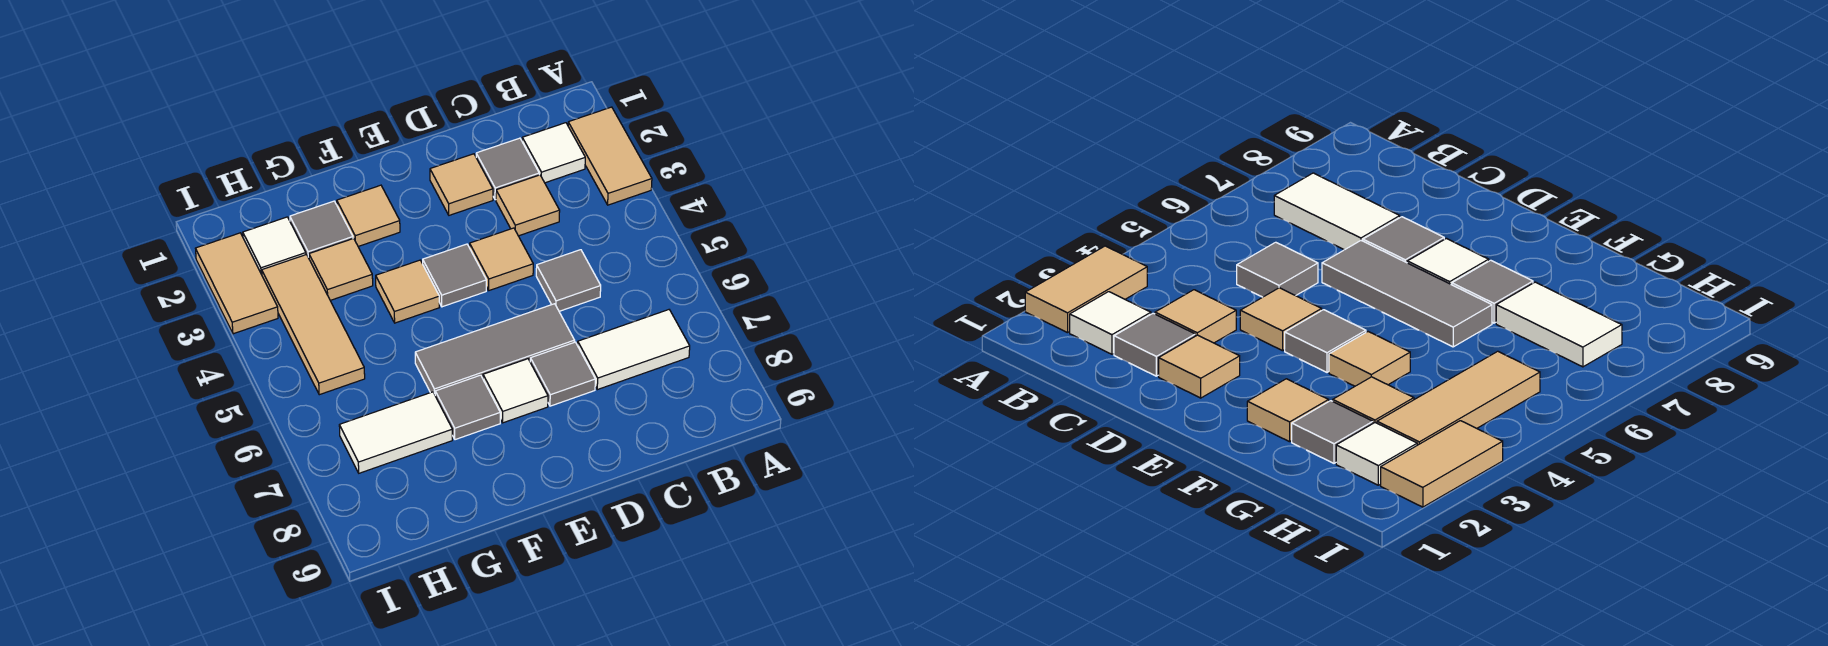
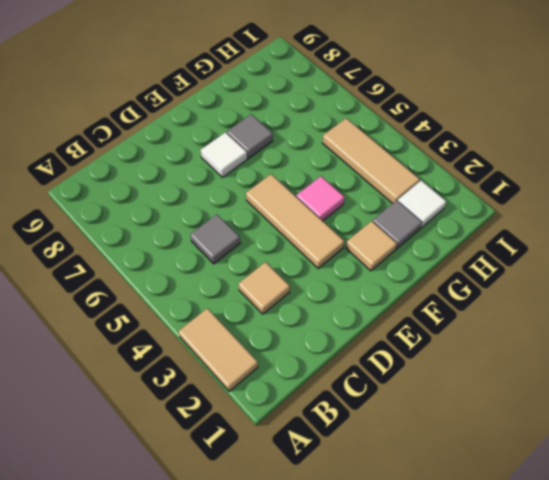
tan tile E3:E5 level 1 -> grey tile E4 level 1
pink tile F4 level 1 -> tan tile F4 level 1
none -> white tile B2 level 1
none -> white tile B7:C7 level 1
none -> grey tile C2 level 1

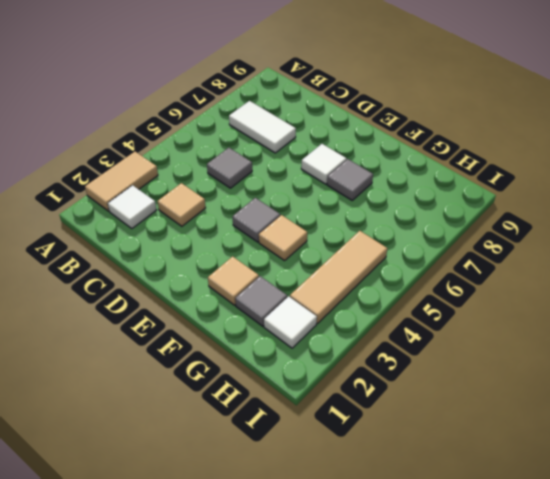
none -> grey tile C2 level 1
none -> tan tile D2 level 1
none -> tan tile D4 level 1

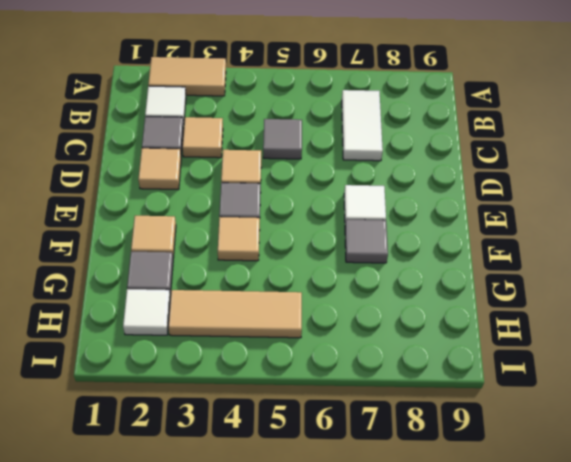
none -> grey tile D6:F6 level 1
none -> grey tile D7 level 1
none -> tan tile G3 level 1

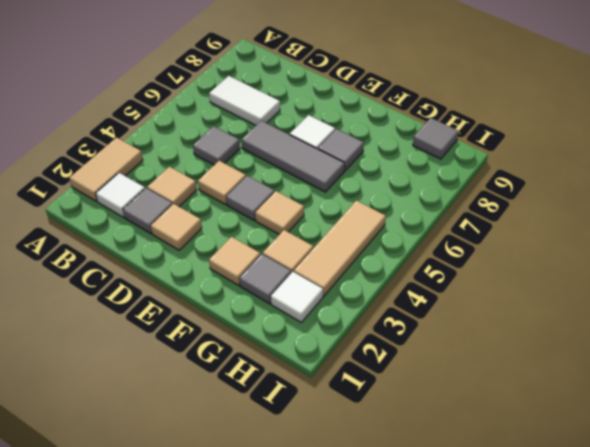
grey tile H9 level 1 -> grey tile D7 level 1
none -> white tile G7:H7 level 1
none -> tan tile I2:I3 level 1

